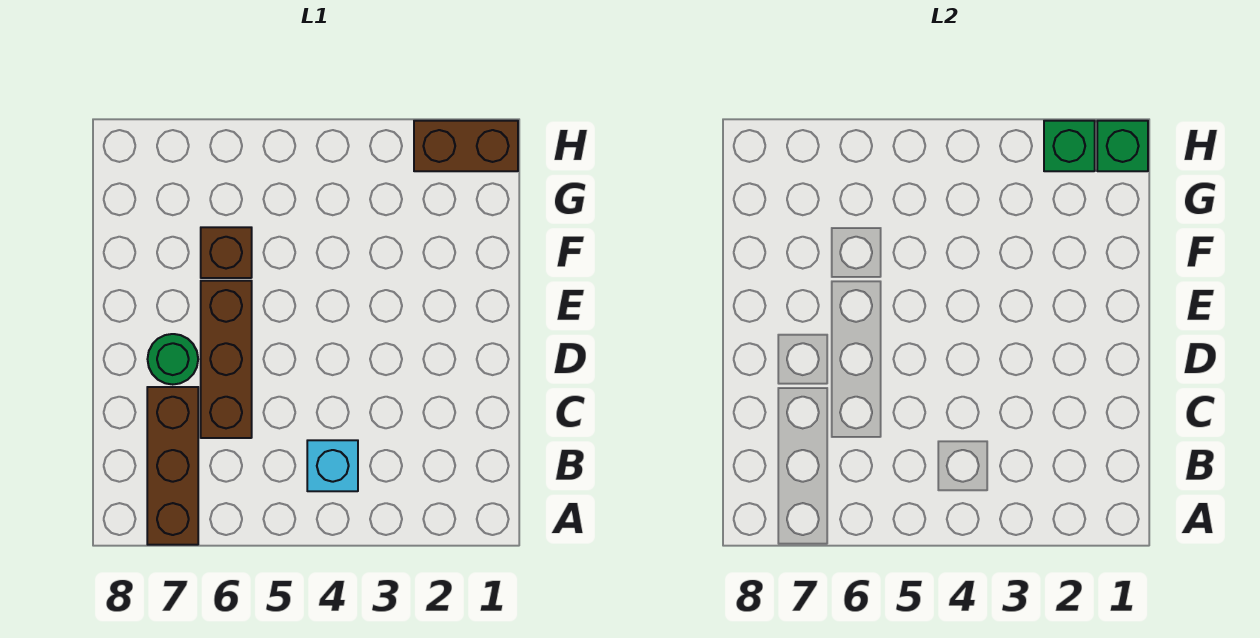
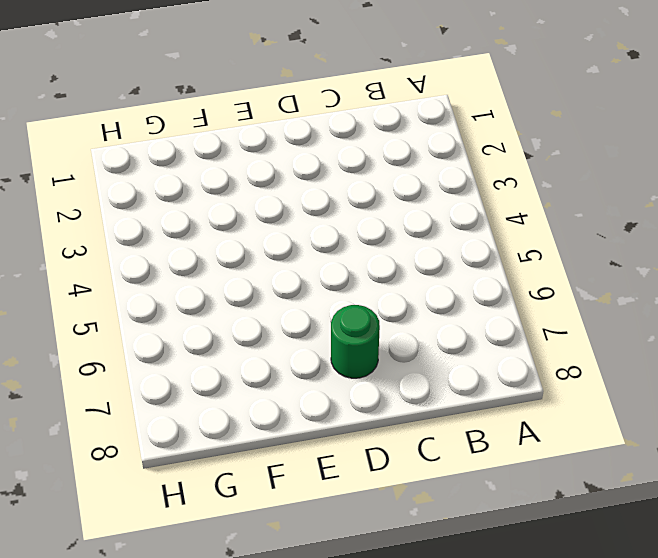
none -> brown brick A7:C7 level 1
none -> cyan brick B4 level 1

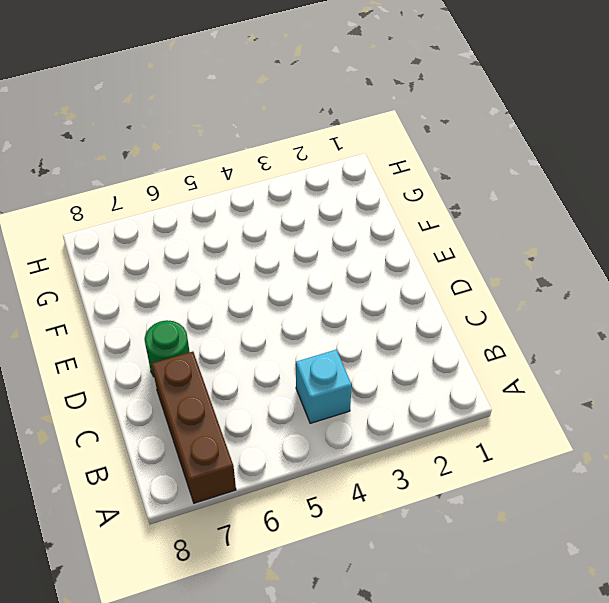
none -> brown brick C6:E6 level 1
none -> brown brick F6 level 1

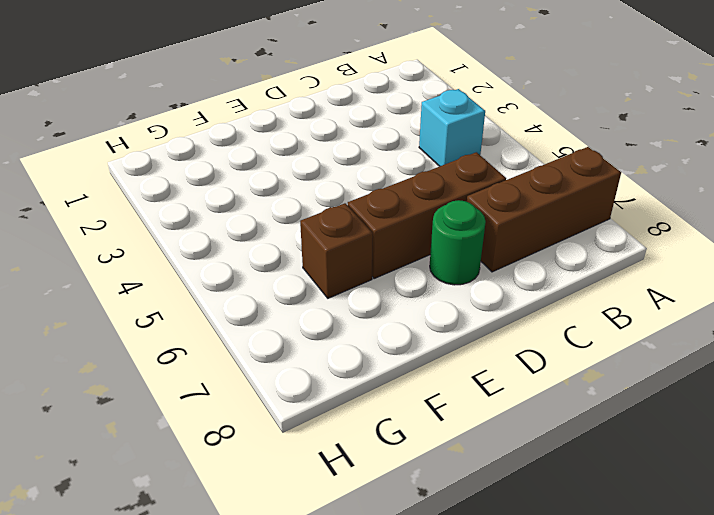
none -> brown brick H1:H2 level 1
none -> green brick H1 level 2

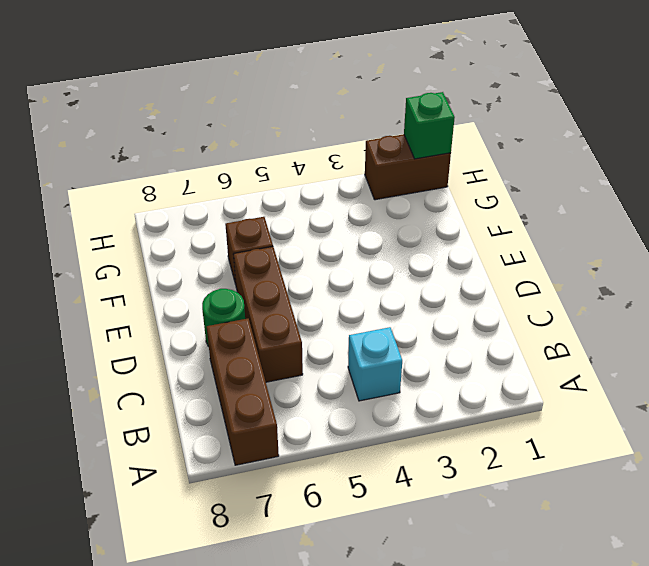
none -> green brick H2 level 2

